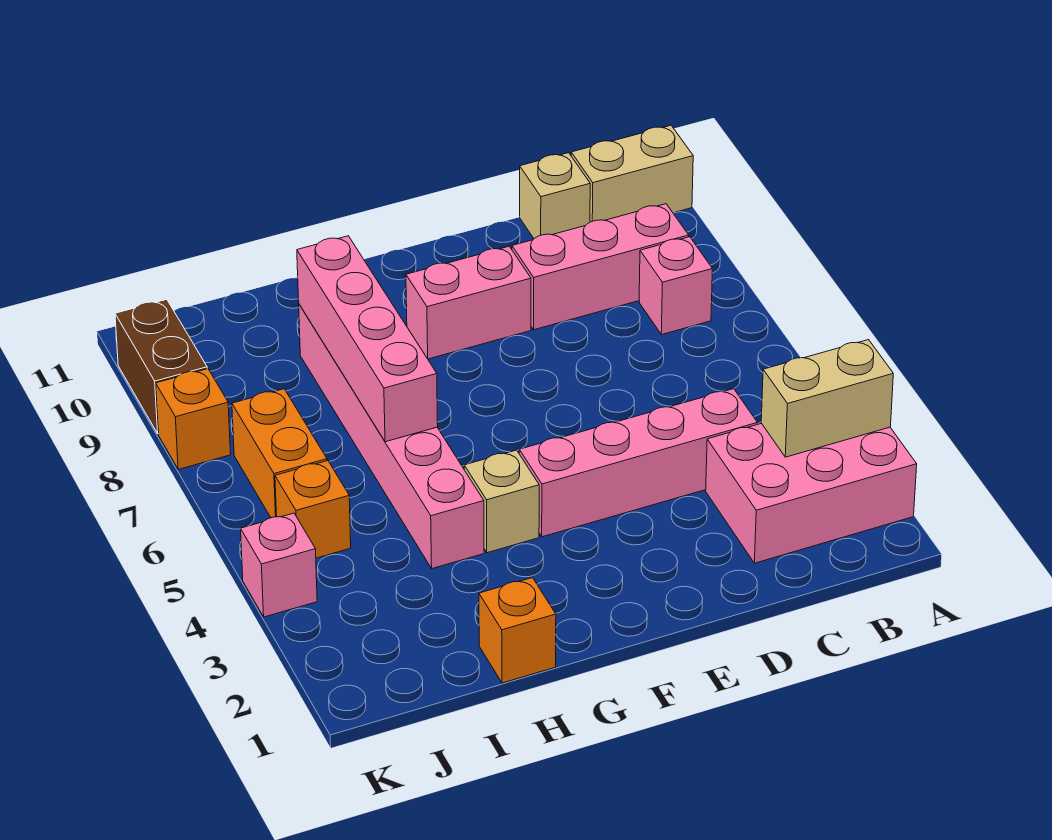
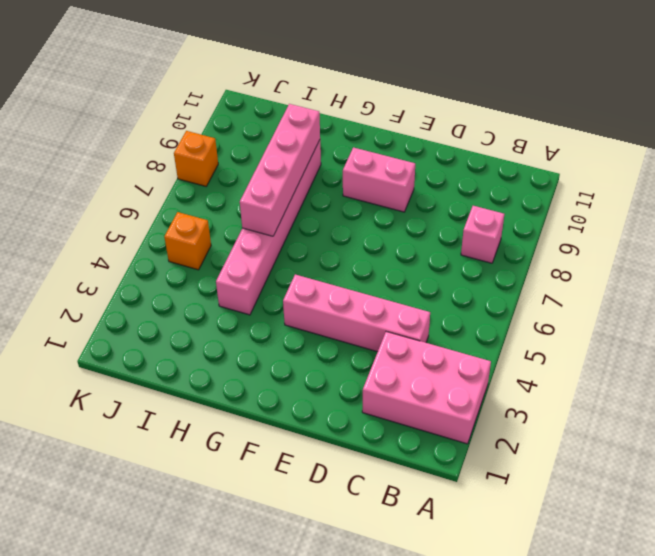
none -> tan brick A11:B11 level 1
none -> pink brick B9:D9 level 1
none -> tan brick C11 level 1

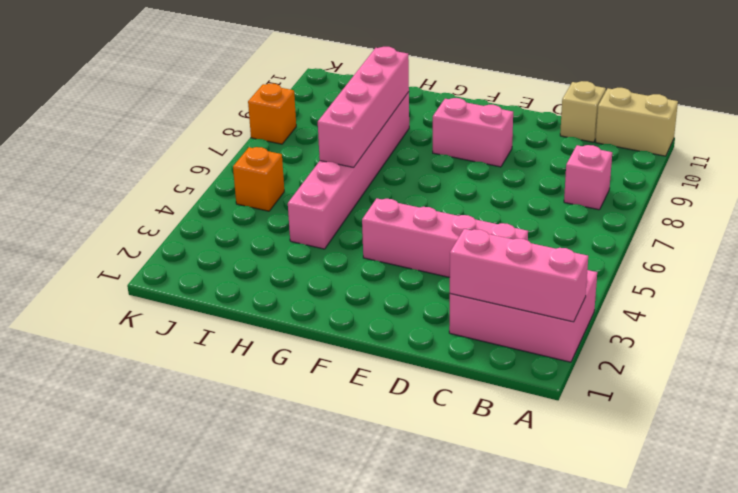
pink brick A2:C2 level 2 -> pink brick B9:D9 level 1
none -> tan brick G4 level 1
none -> orange brick H1 level 1
none -> orange brick J6:J7 level 1

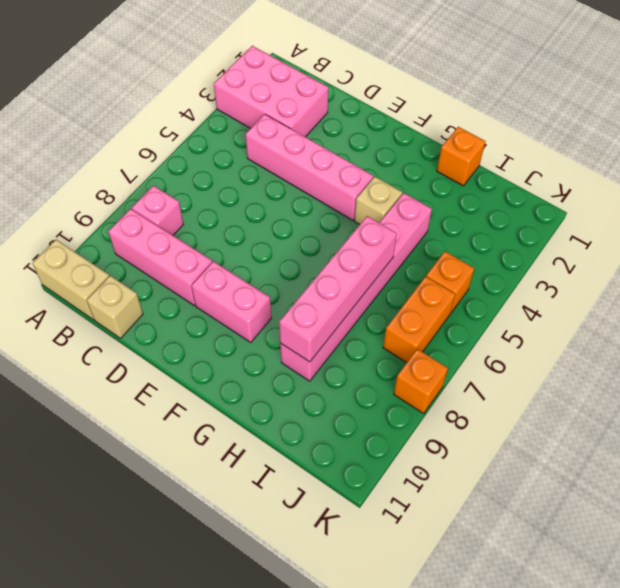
none -> pink brick K4 level 1
none -> brown brick K9:K10 level 1
none -> tan brick A3:B3 level 2

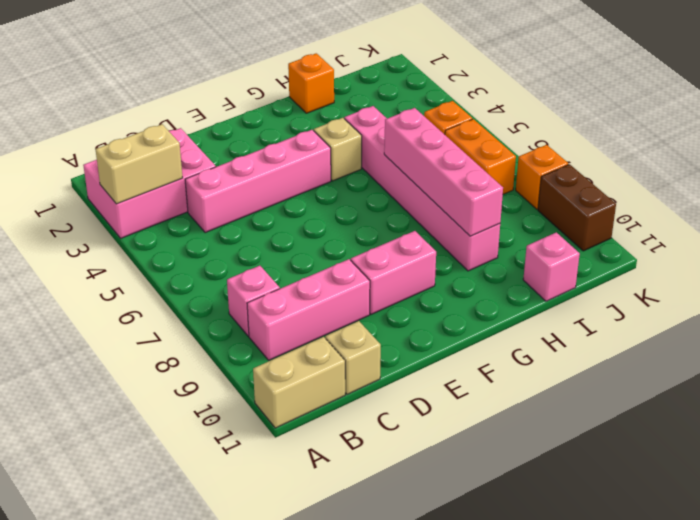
pink brick I11 level 1 -> pink brick K4 level 1

